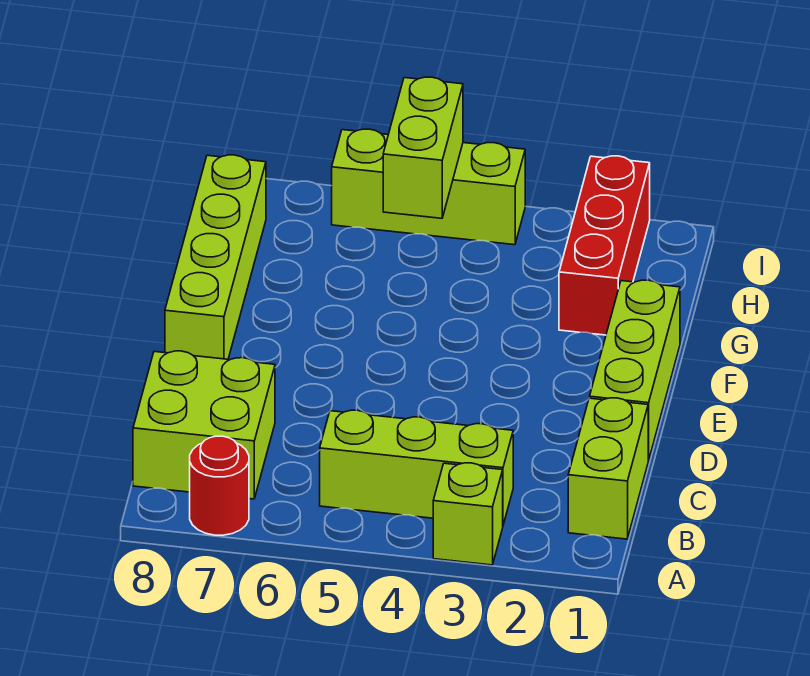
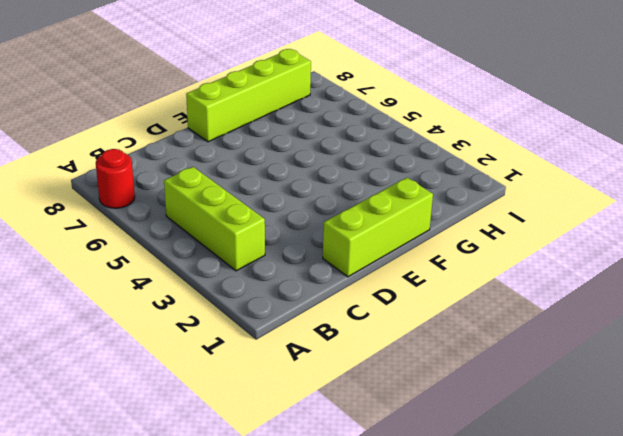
none -> lime brick A3 level 1
none -> lime brick B1:C1 level 1

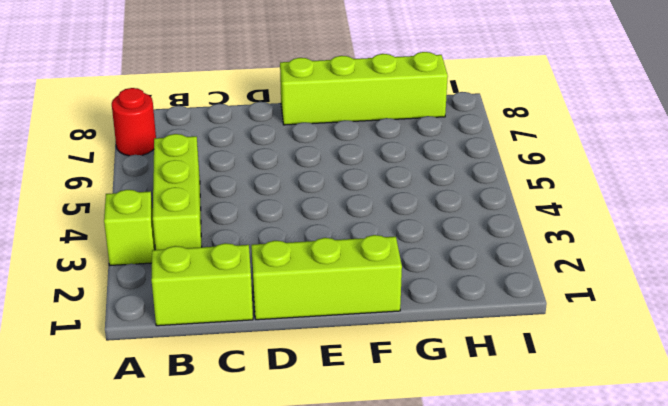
none -> lime brick B7:C8 level 1
none -> red brick G2:I2 level 1

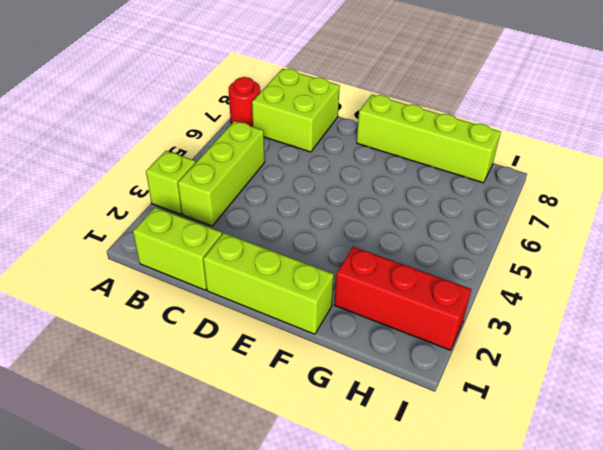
none -> lime brick I4:I6 level 1
none -> lime brick H5:I5 level 2

